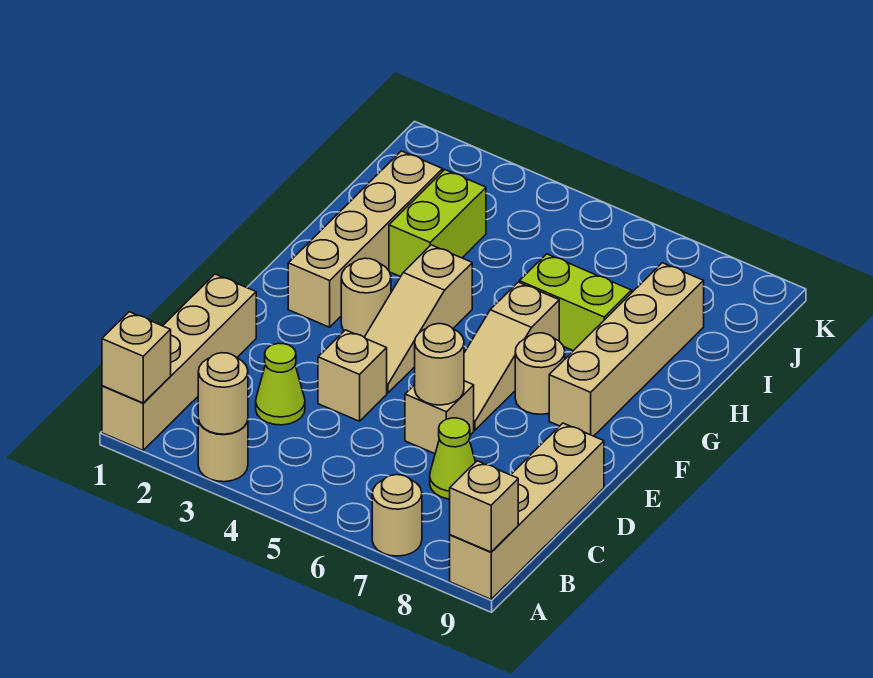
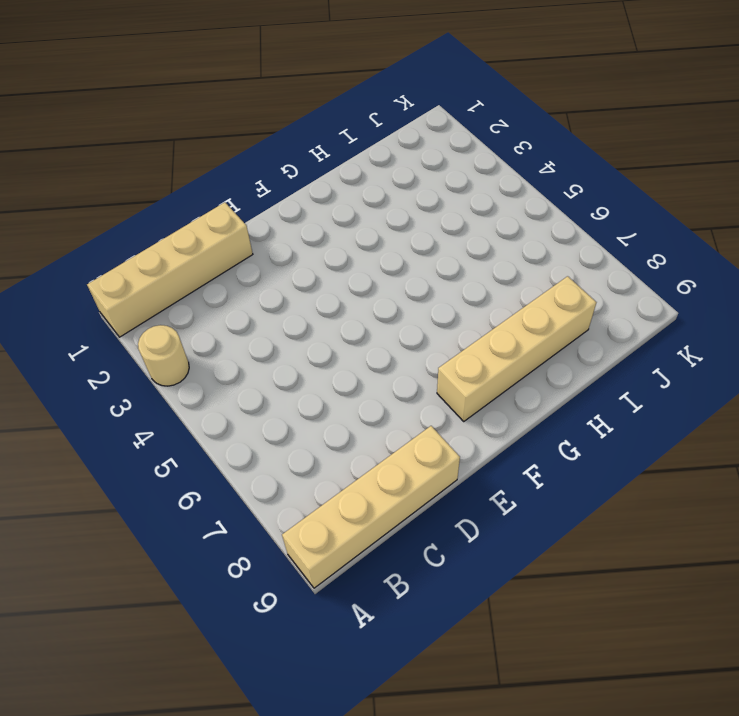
none -> tan round brick A7 level 1
none -> lime cone C3 level 1
none -> lime cone C7 level 1

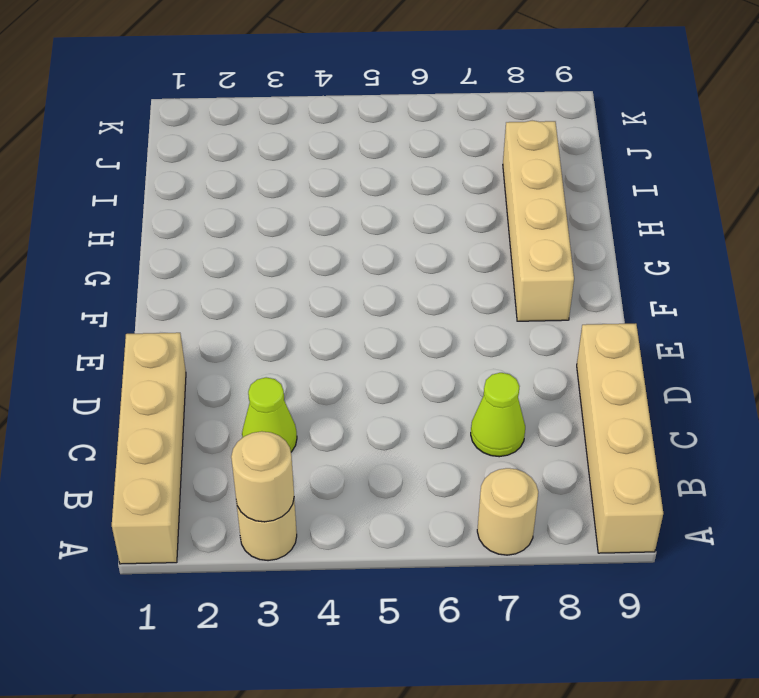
none -> tan brick D4 level 1
none -> tan brick D6 level 1
none -> tan slope E4:G4 level 1 top G

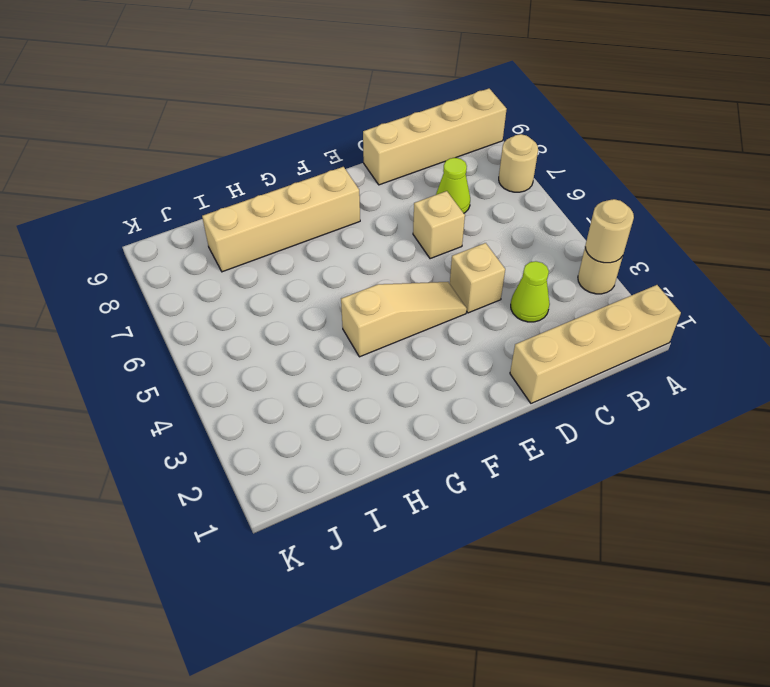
none -> tan slope E6:G6 level 1 top G
none -> tan brick F2:I2 level 1
none -> tan round brick F3 level 1

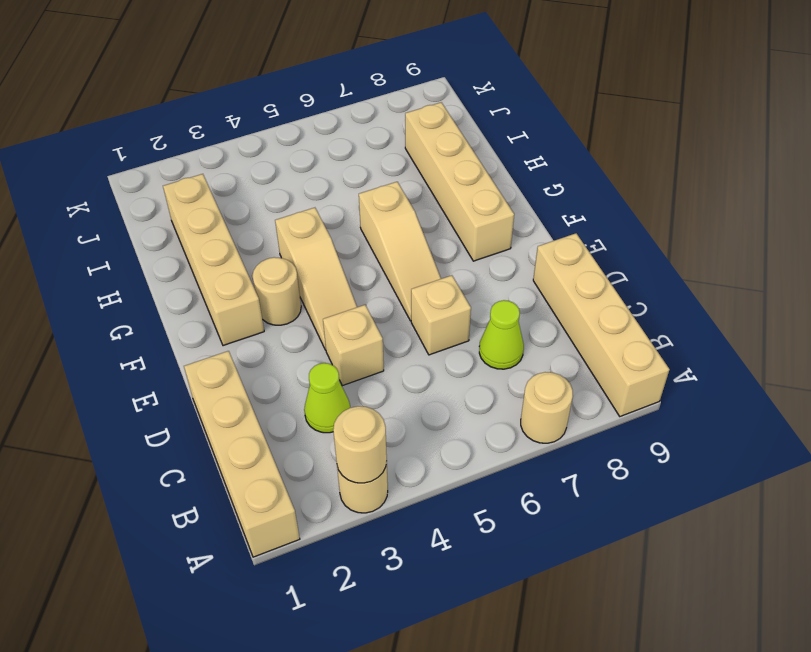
none -> tan round brick F7 level 1
none -> lime brick H3:I3 level 1
none -> lime brick H6:H7 level 1

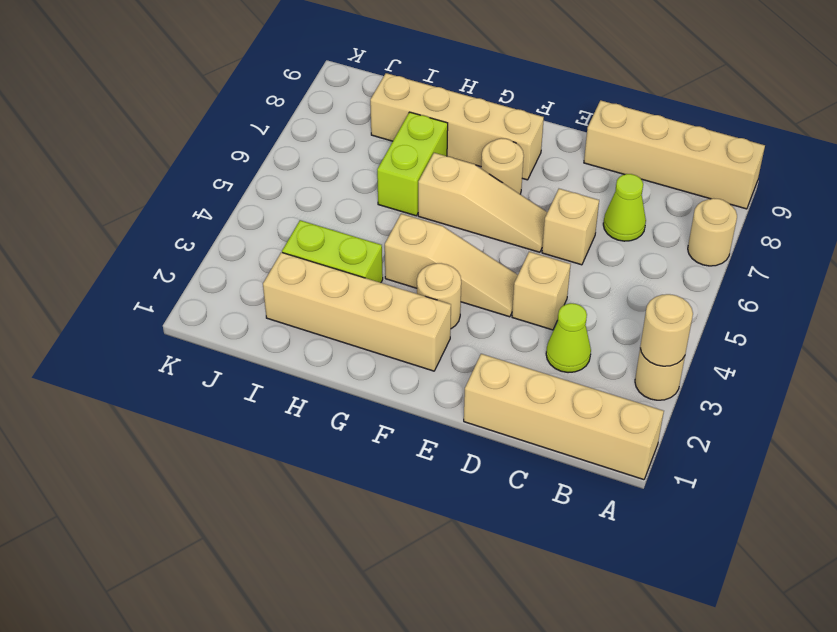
none -> tan brick A1 level 2
none -> tan brick A9 level 2
none -> tan round brick D6 level 2

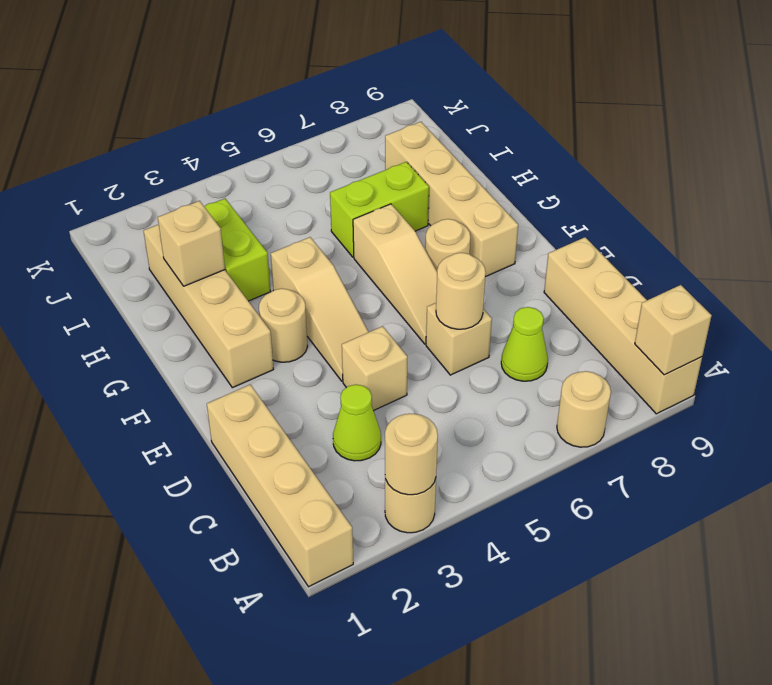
tan brick H2 level 2 -> tan brick A1 level 2

